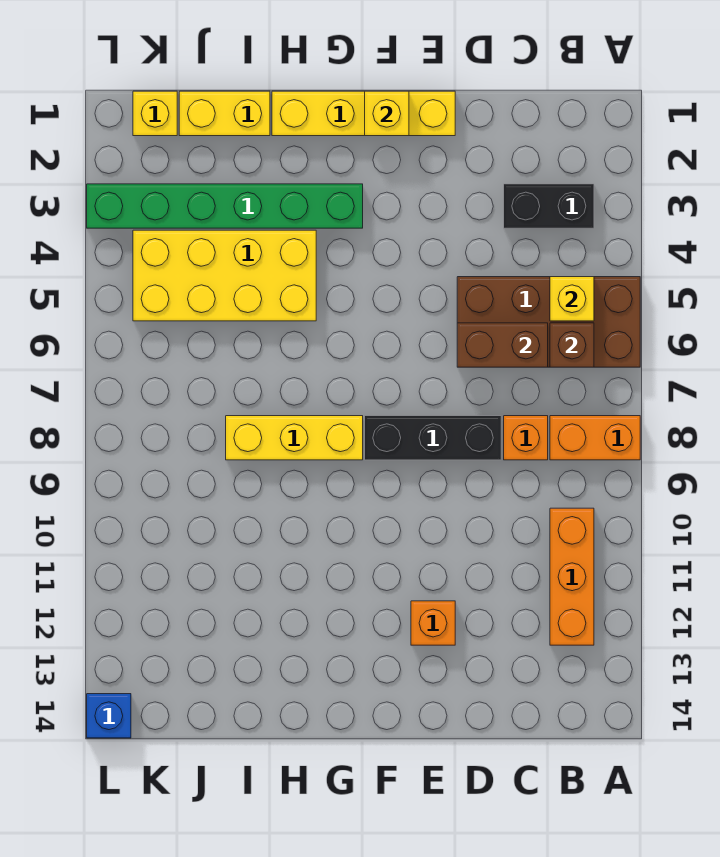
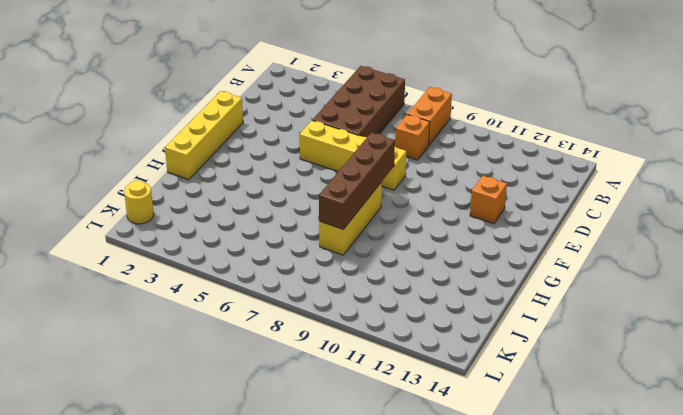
yellow brick E5:E8 level 1 -> black brick D8:F8 level 1
brown brick F8:I8 level 2 -> none
yellow round brick K1 level 1 -> yellow brick K1 level 1
none -> black brick B3:C3 level 1
none -> orange brick B10:B12 level 1
none -> green brick G3:L3 level 1

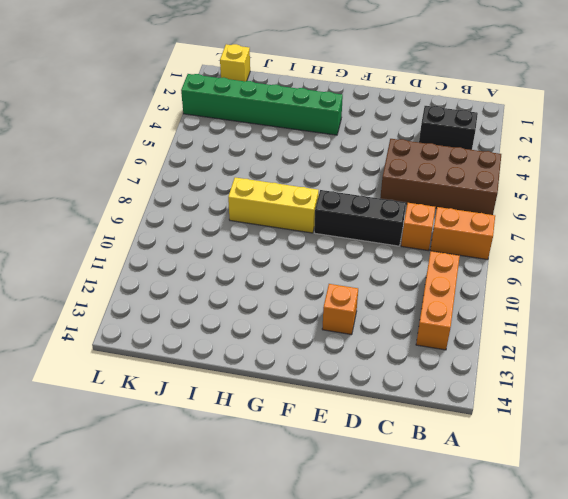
none -> yellow brick E1:H1 level 1
none -> yellow brick H4:K5 level 1
none -> yellow brick I1:J1 level 1

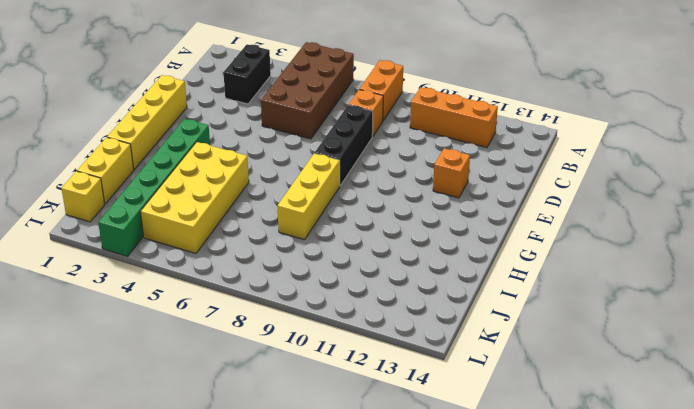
none -> blue brick L14 level 1
none -> yellow brick B5 level 2
none -> brown brick B6 level 2

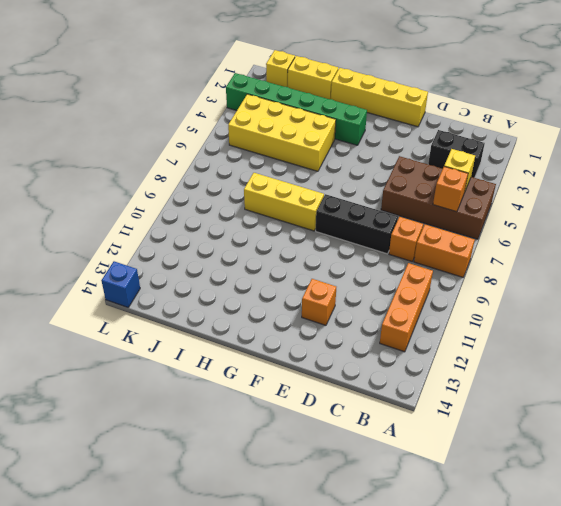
orange brick B6 level 2 -> brown brick B6 level 2
none -> brown brick C6:D6 level 2
none -> yellow brick F1 level 2

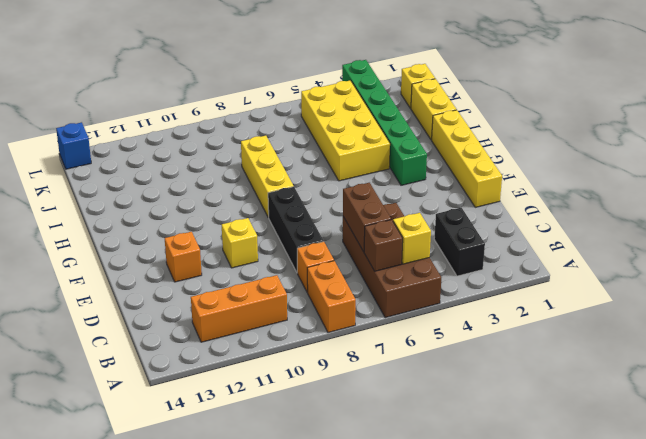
yellow brick E10 level 1 -> yellow brick F1 level 2

